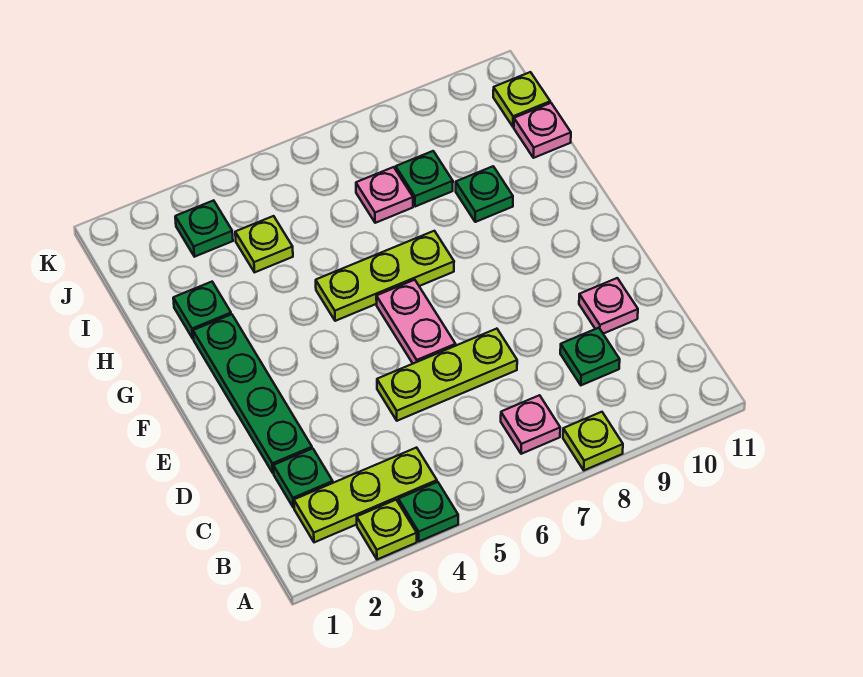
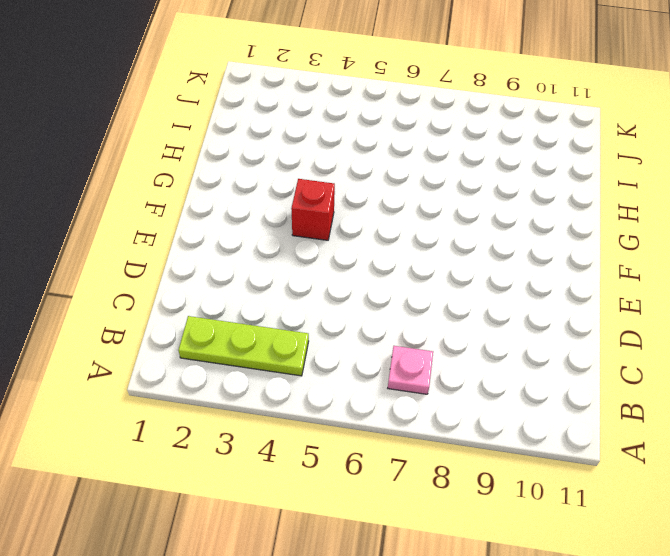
red brick F4 level 1 -> none
none -> lime plate A3 level 1
none -> green plate A4 level 1
none -> lime plate A8 level 1

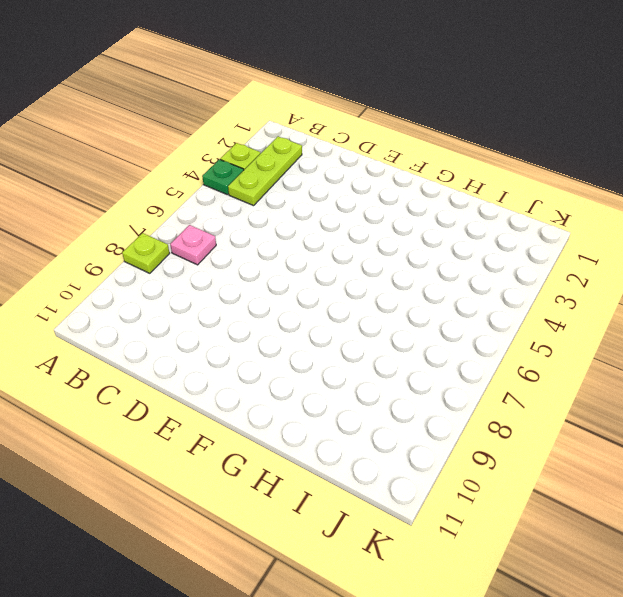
none -> green plate C2 level 1
none -> green plate C9 level 1
none -> green plate D2:G2 level 1

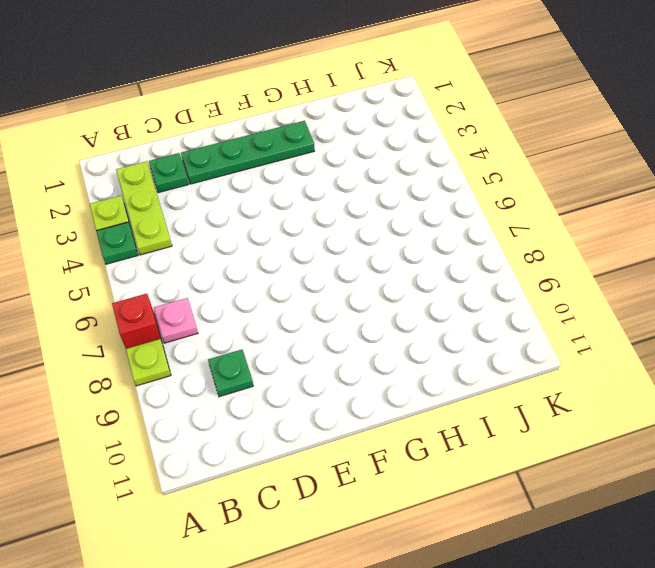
red brick A7 level 1 -> none
none -> lime plate D5:D7 level 1
none -> pink plate D10 level 1
none -> pink plate E6:F6 level 1

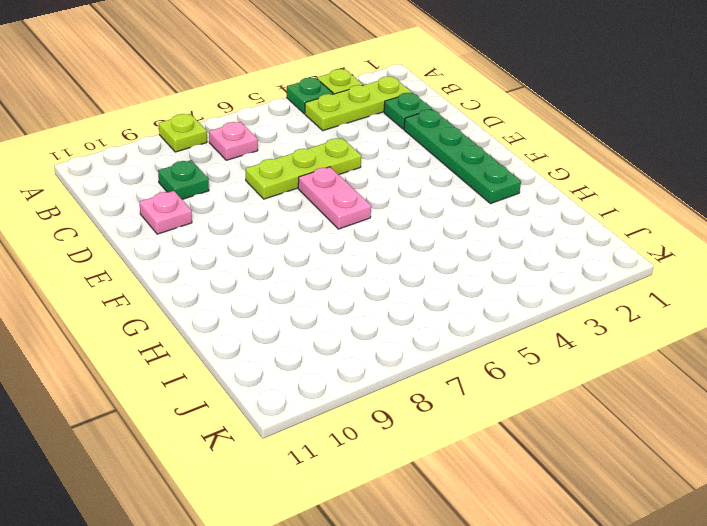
none -> lime plate G5:G7 level 1
none -> green plate H2 level 1
none -> green plate H9 level 1

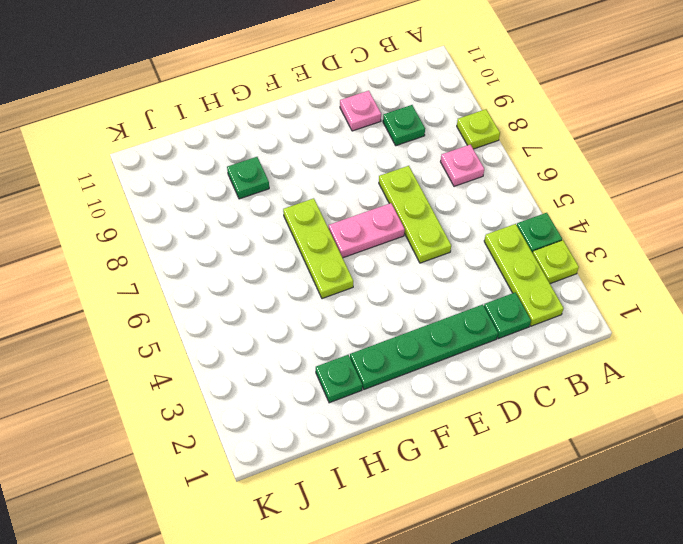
none -> lime plate I4 level 1
none -> pink plate I7 level 1
none -> green plate I8 level 1

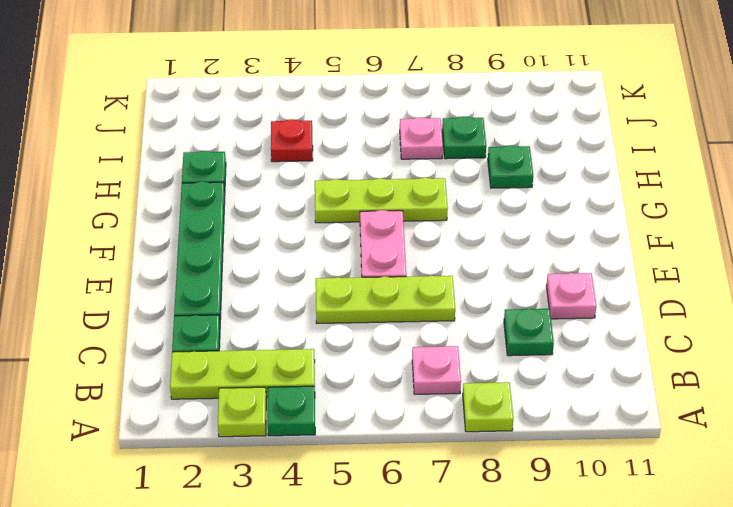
red plate I4 level 1 -> lime plate I4 level 1
none -> pink plate I11 level 1
none -> green plate J3 level 1
none -> lime plate J11 level 1

